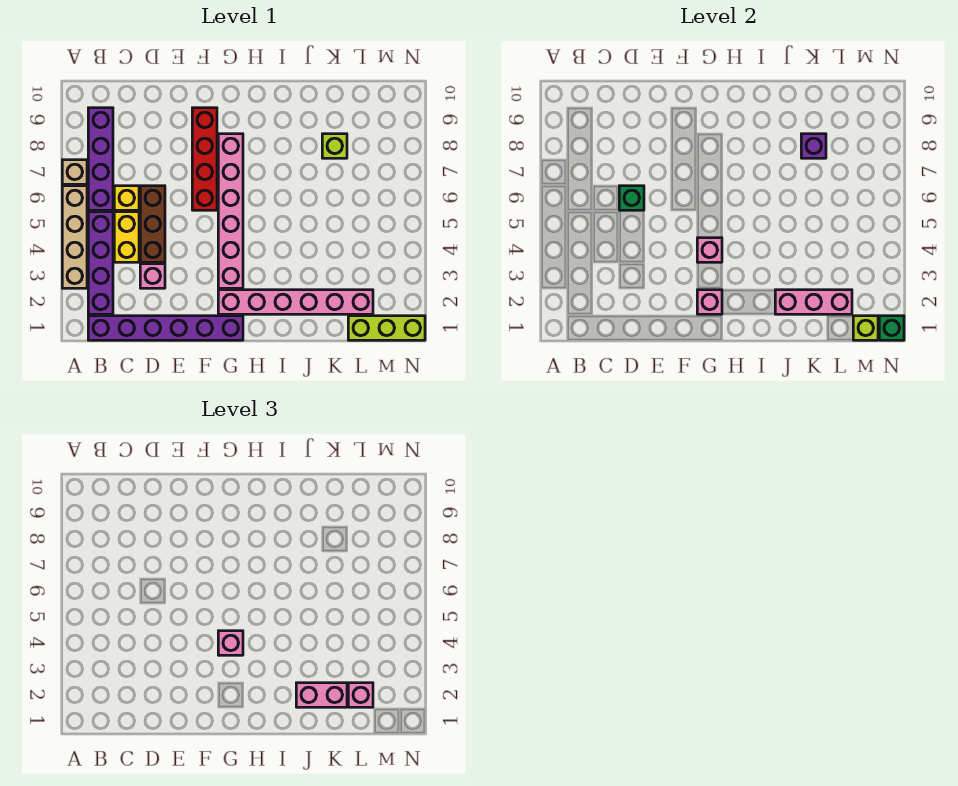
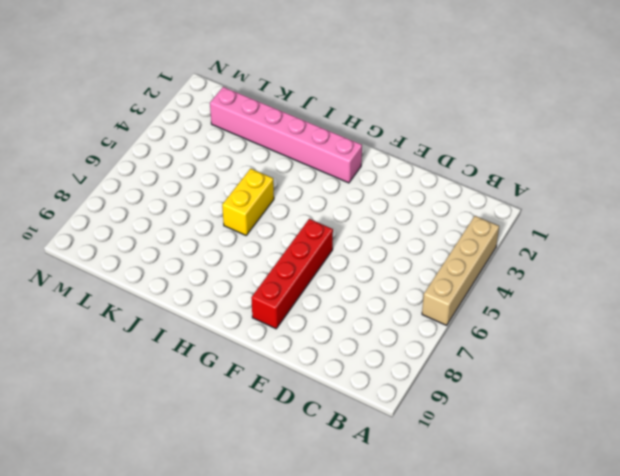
yellow brick I5:I6 level 1 -> yellow brick C4:C5 level 1
none -> tan brick A7 level 1
none -> purple brick B1:G1 level 1
none -> purple brick B2:B5 level 1

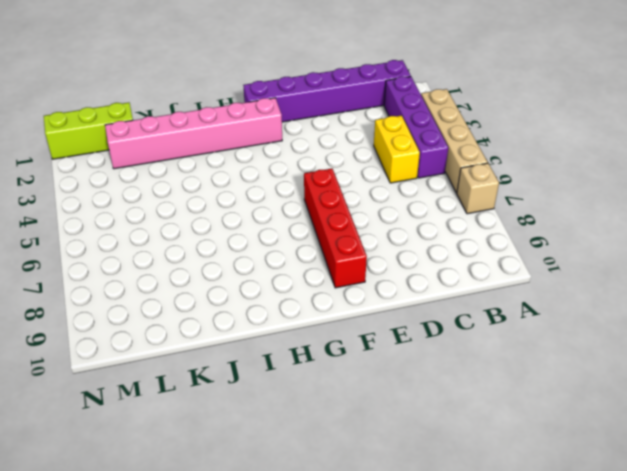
none -> purple brick B6:B9 level 1
none -> yellow brick C6 level 1
none -> pink brick D3 level 1

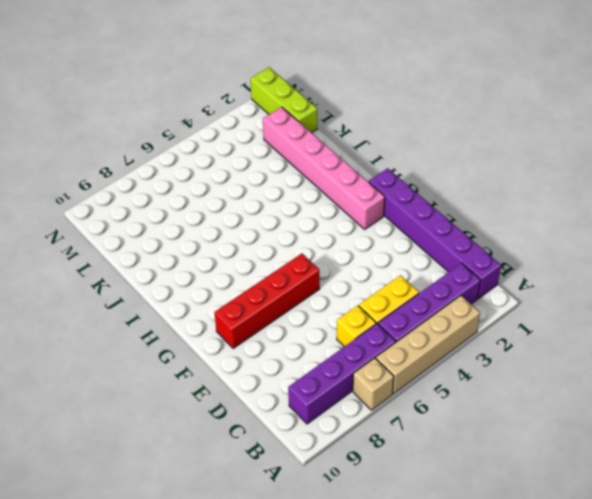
none -> pink brick D3 level 1
none -> brown brick D4:D6 level 1
none -> pink brick G3:G8 level 1

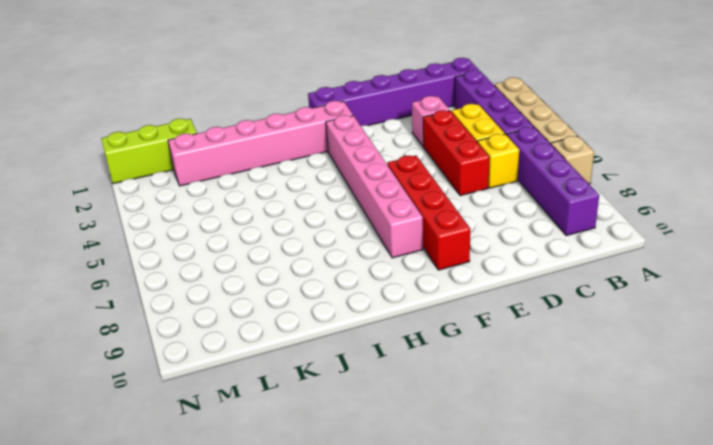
red brick D4:D6 level 1 -> brown brick D4:D6 level 1
none -> lime brick K8 level 1
none -> green brick D6 level 2
none -> pink brick G2 level 2

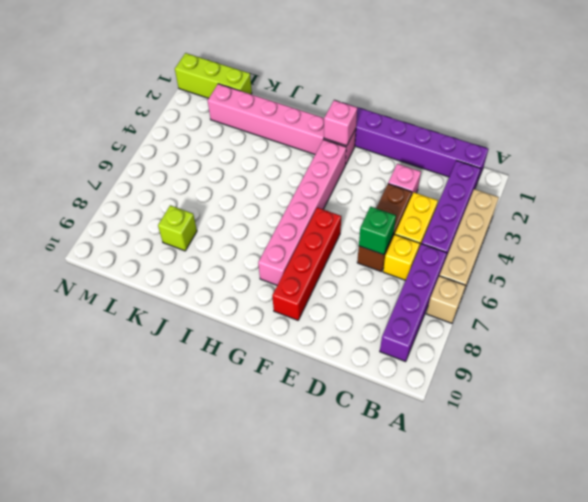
none -> pink brick G4 level 2
none -> pink brick J2:L2 level 2
none -> purple brick K8 level 2

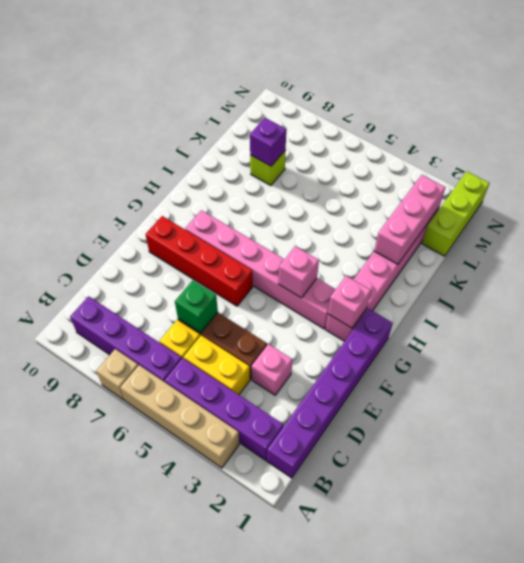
none -> lime brick M1 level 2
none -> green brick N1 level 2
none -> pink brick G4 level 3

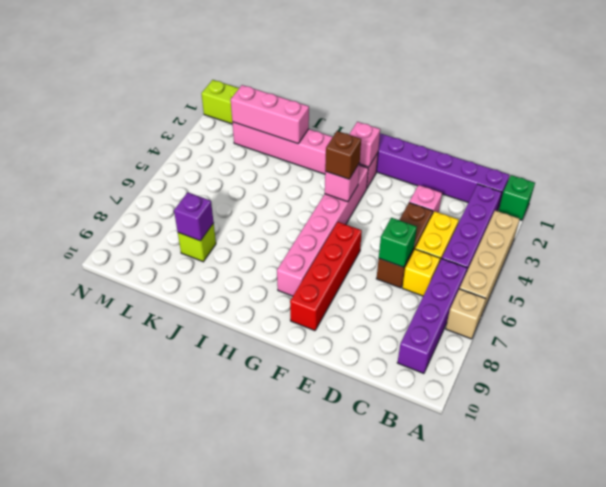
green brick A1 level 1 -> green brick N1 level 2
brown brick G4 level 3 -> pink brick G4 level 3
none -> lime brick M1 level 2
none -> pink brick J2:K2 level 3
none -> pink brick L2 level 3

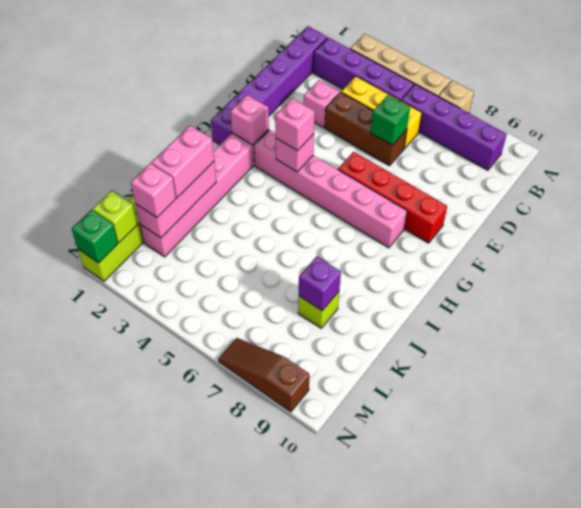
brown slope N7:N9 level 1 top 9 -> none

